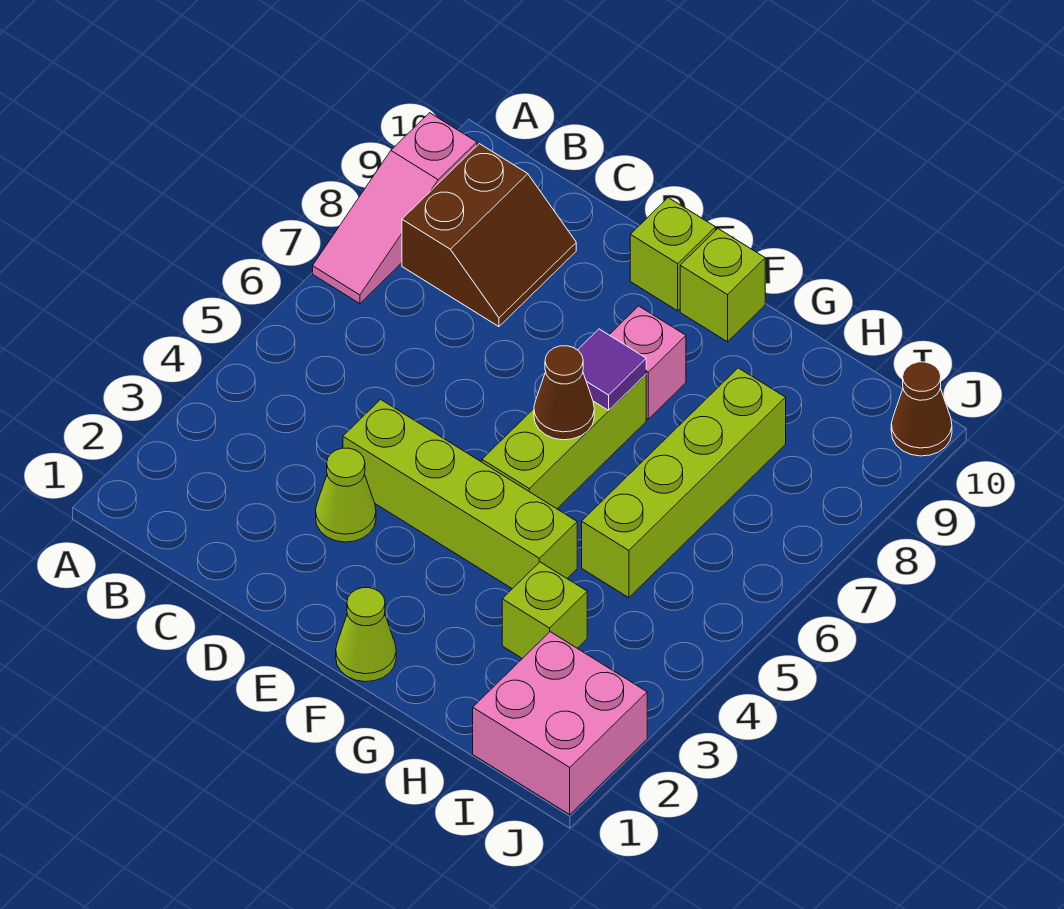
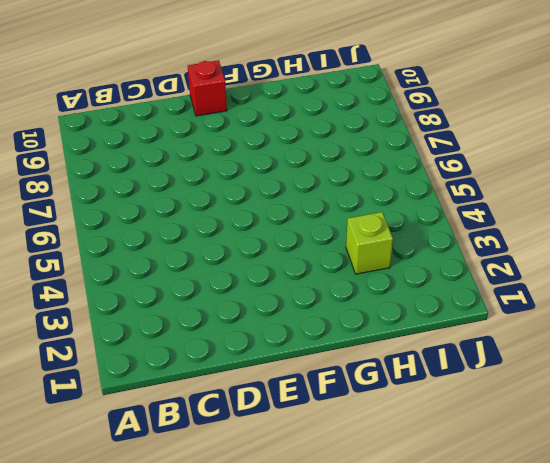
red brick E10 level 1 -> lime brick E10 level 1
none -> pink slope A7:A9 level 1 top 9
none -> brown slope B8:C9 level 1 top B
none -> lime cone D3 level 1

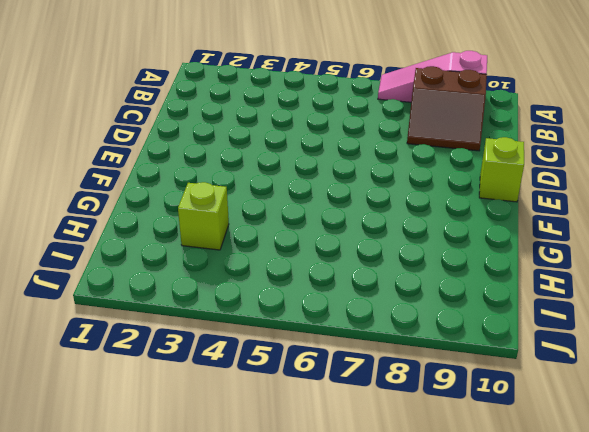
none -> lime cone D3 level 1
none -> lime brick D4:G4 level 1
none -> lime cone F1 level 1

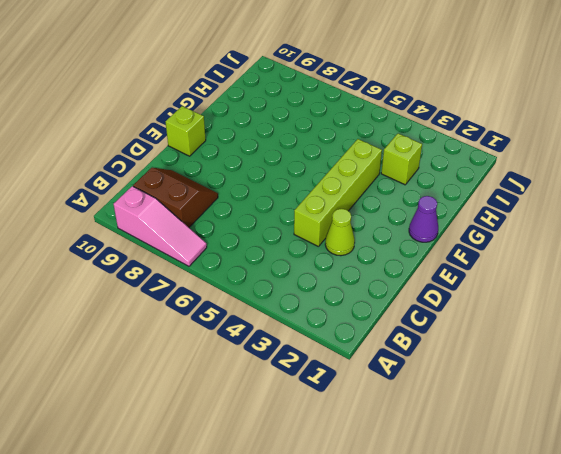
purple cone F1 level 1 -> lime cone F1 level 1
none -> lime brick F5:F7 level 1
none -> pink brick F8 level 1
none -> lime brick F10 level 1

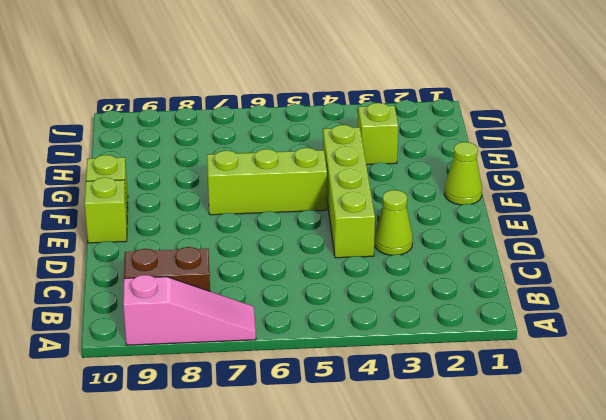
none -> pink brick F8 level 1
none -> lime brick H5:H8 level 1
none -> pink brick I1:J2 level 1

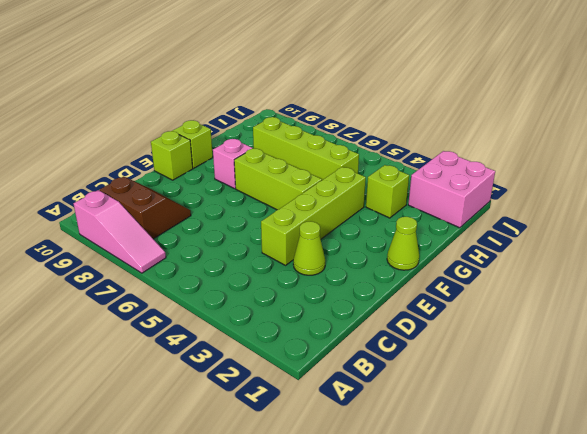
none -> brown cone J10 level 1
none -> brown cone F6 level 2
none -> purple tile F7 level 2

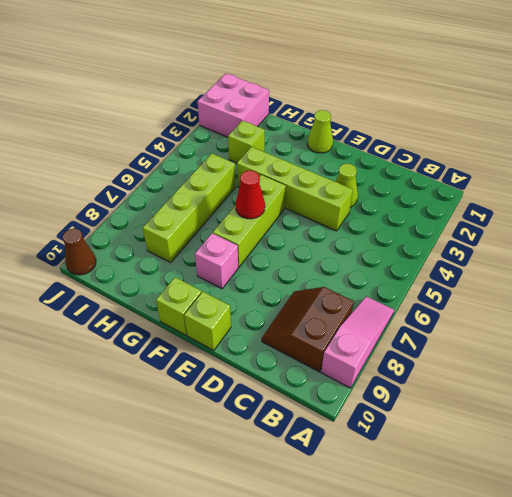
red cone F6 level 2 -> brown cone F6 level 2
none -> purple tile F7 level 2

